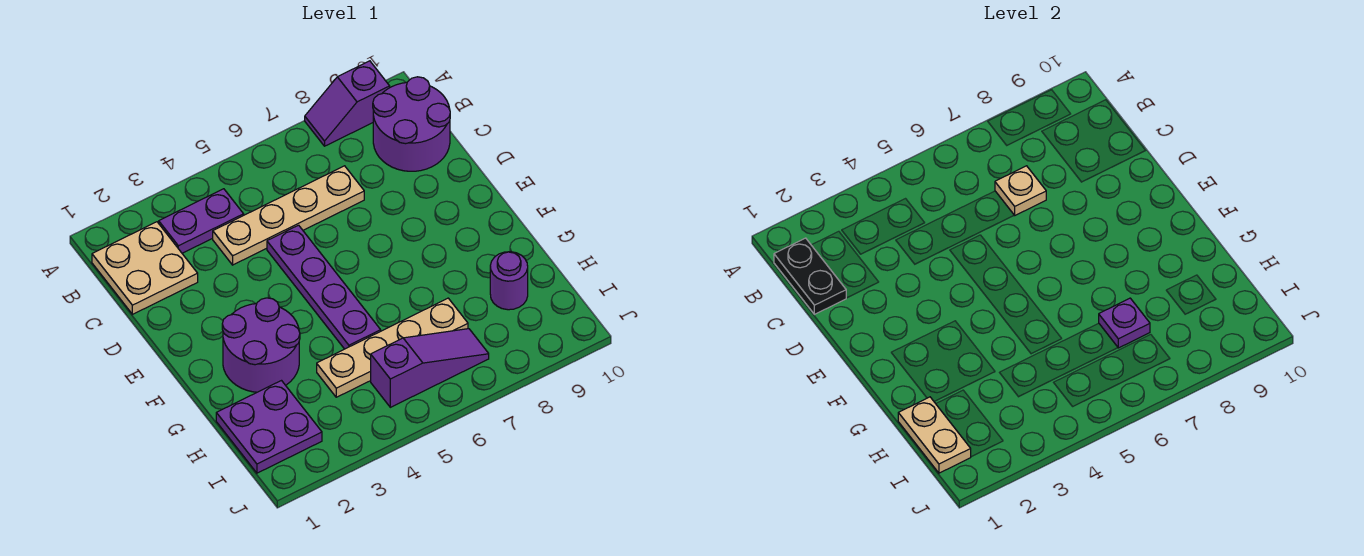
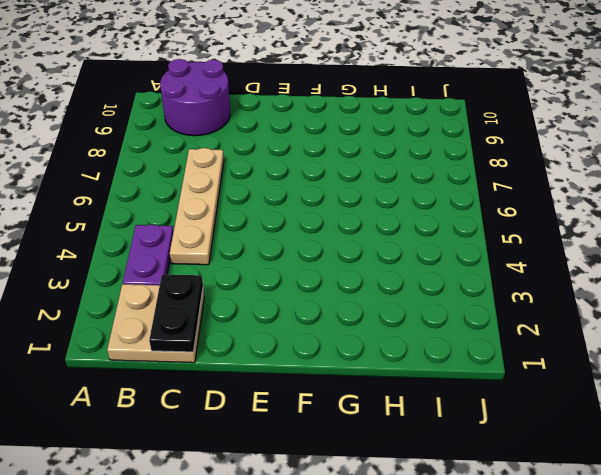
black plate C1:C2 level 2 -> black plate B1:C1 level 2
none -> purple slope A8:A9 level 1 top 9
none -> purple plate D5:G5 level 1
none -> purple round brick F2:G3 level 1

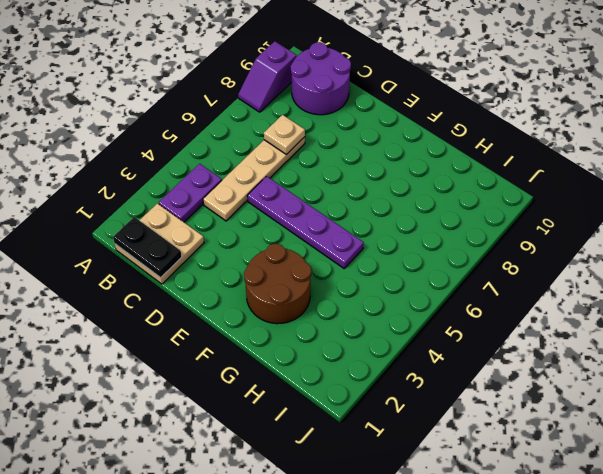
brown round brick F2:G3 level 1 -> purple round brick F2:G3 level 1
none -> purple plate H1:I2 level 1
none -> tan plate H4:H7 level 1
none -> purple round brick H9 level 1

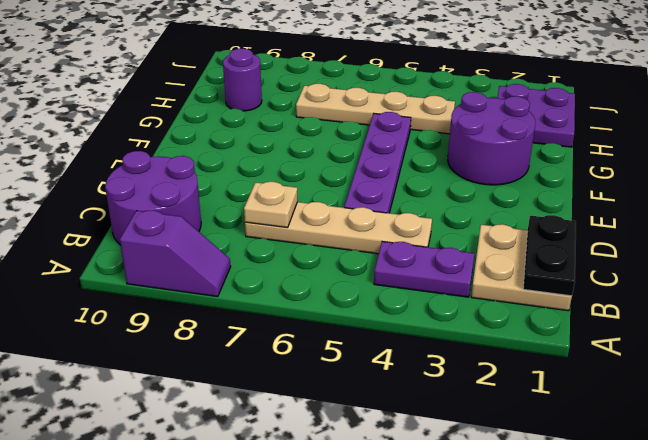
none -> purple slope I5:I7 level 1 top 5
none -> tan plate H1:I1 level 2
none -> purple plate H7 level 2

